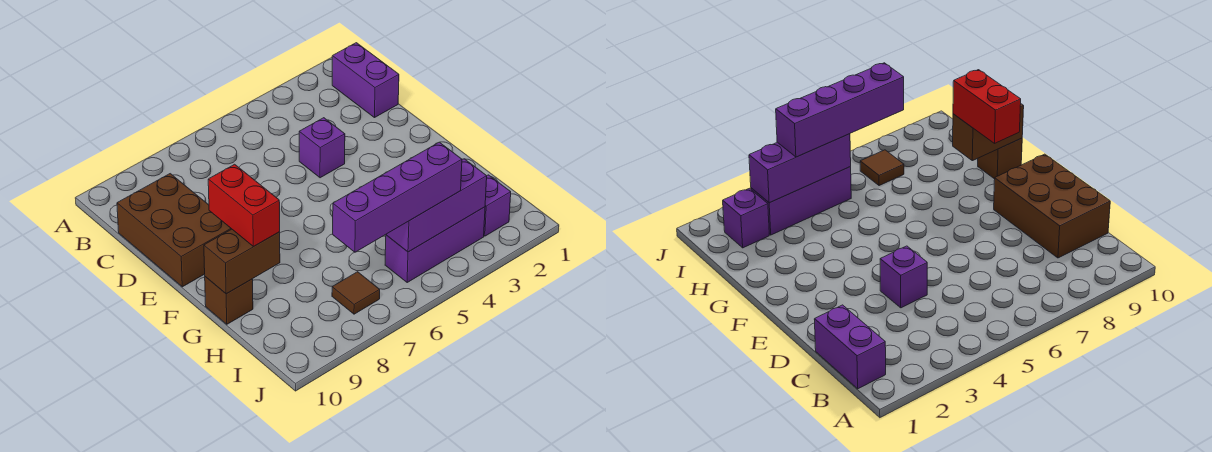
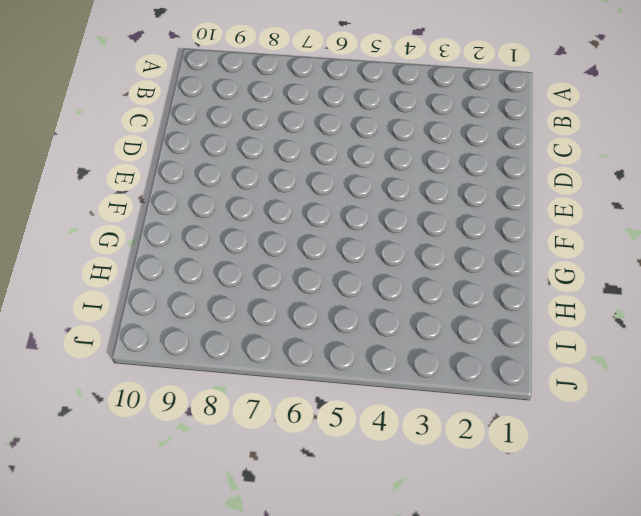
none -> purple brick B1:C1 level 1
none -> brown brick C9:E10 level 1

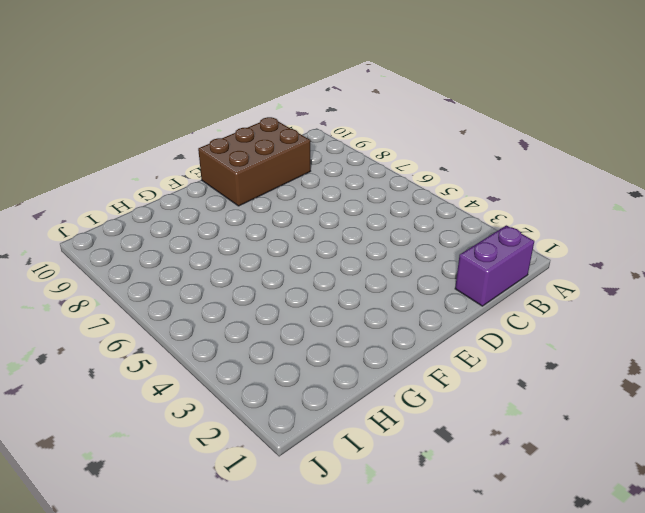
none -> purple brick D4 level 1
none -> brown brick G10 level 1

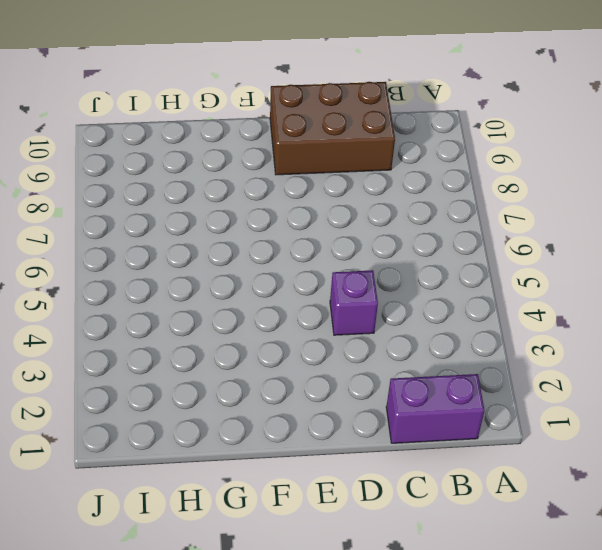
none -> brown brick G10 level 1
none -> purple brick I2 level 1

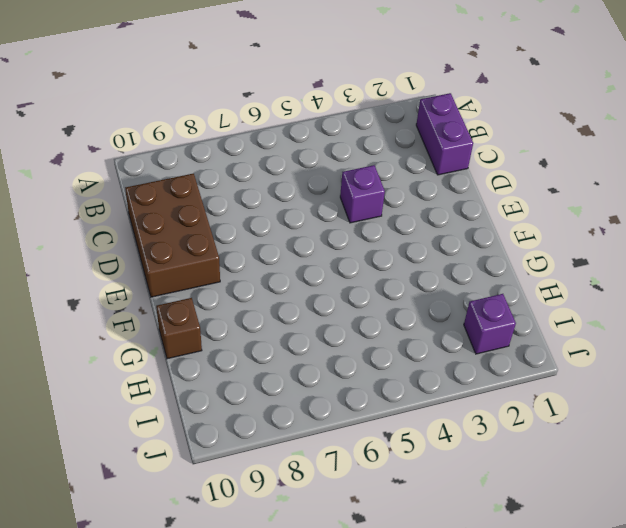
none -> purple brick I3:I5 level 1
none -> brown tile I7 level 1

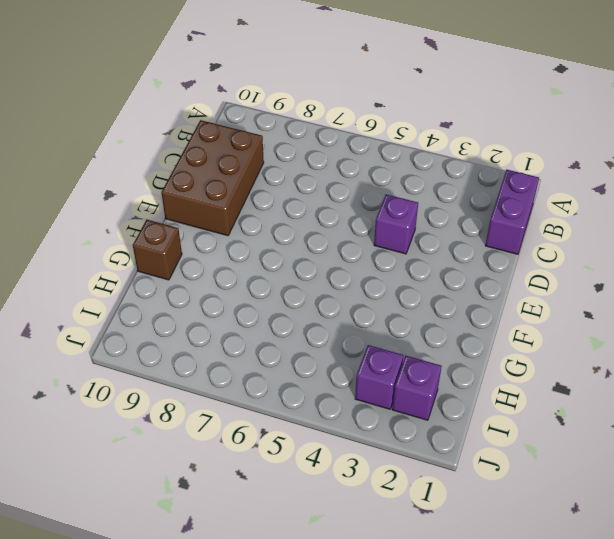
purple brick I3 level 1 -> purple brick I3:I5 level 1
none -> brown tile I7 level 1
none -> brown brick G9:G10 level 2

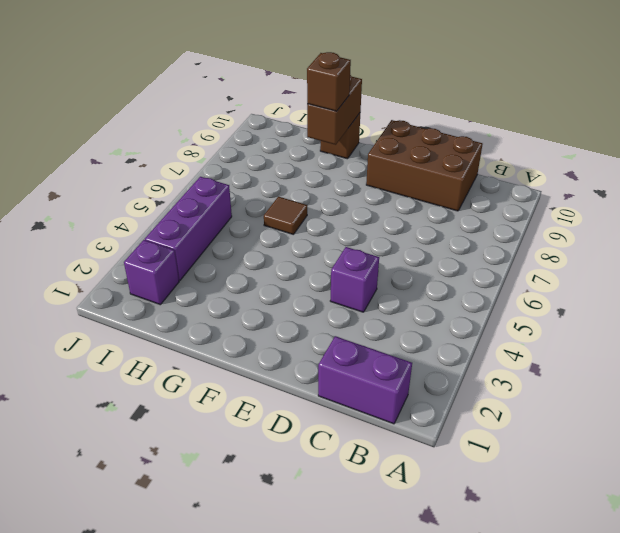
brown tile G6 level 1 -> brown tile I7 level 1
brown brick G9 level 3 -> red brick F9:G9 level 3
none -> purple brick I3:I5 level 2
none -> purple brick I4:I7 level 3

